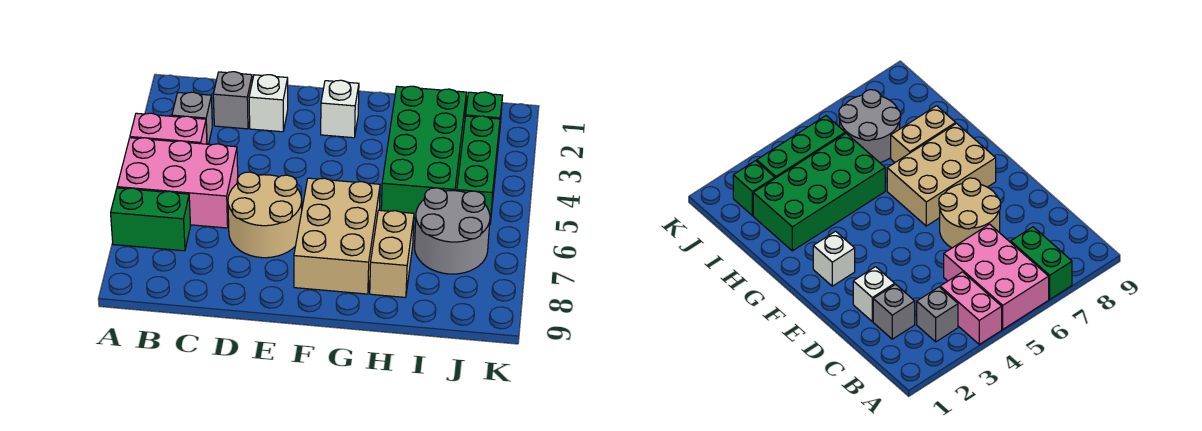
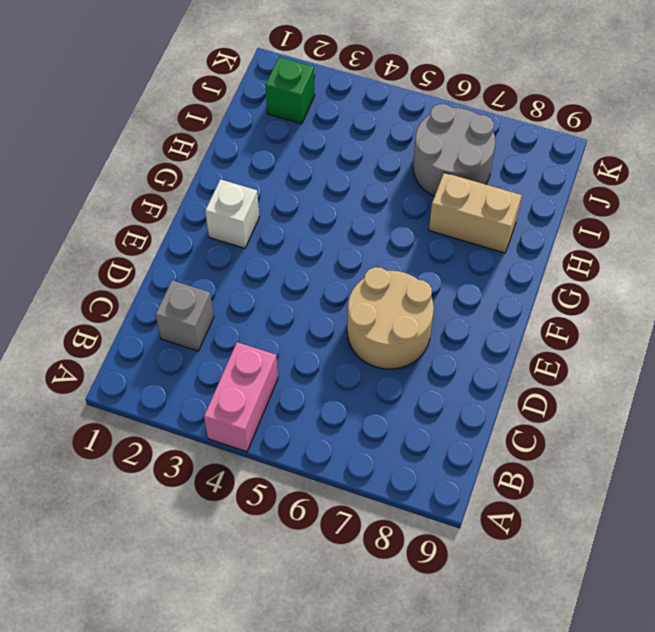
none -> pink brick A5:C6 level 1
none -> green brick A7:B7 level 1
none -> grey brick B3 level 1

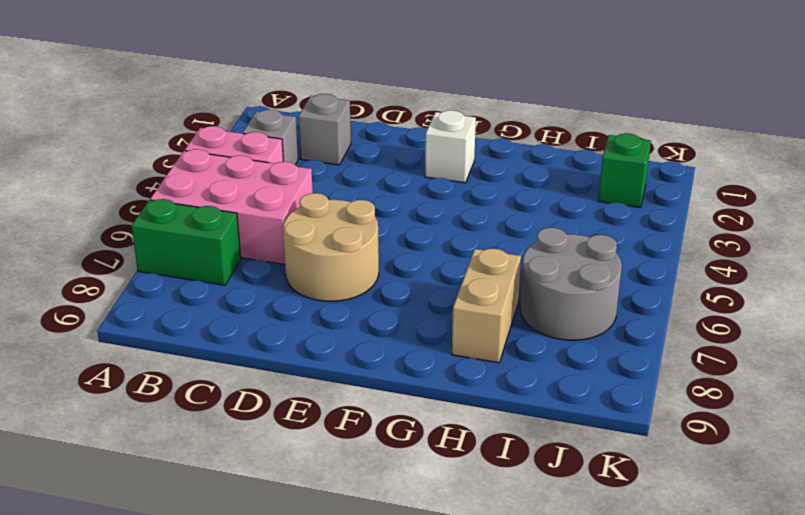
none -> white brick D2 level 1
none -> tan brick F6:G8 level 1
none -> green brick H2:I5 level 1

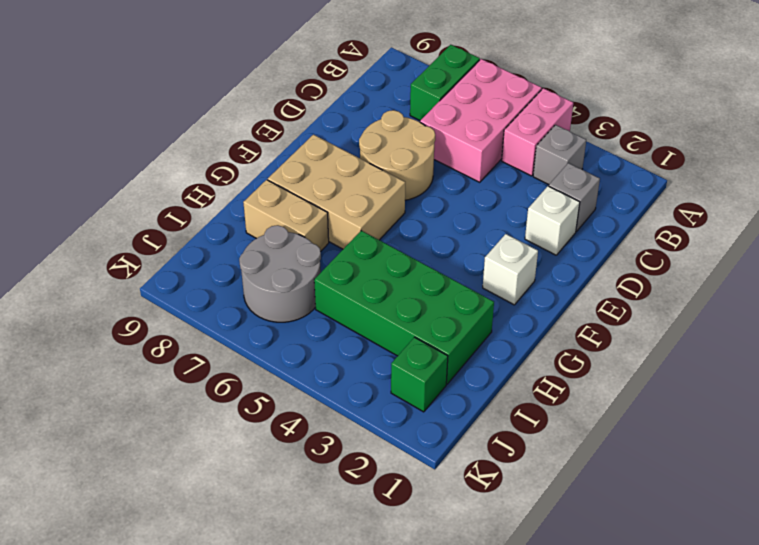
none -> green brick J3:J5 level 1

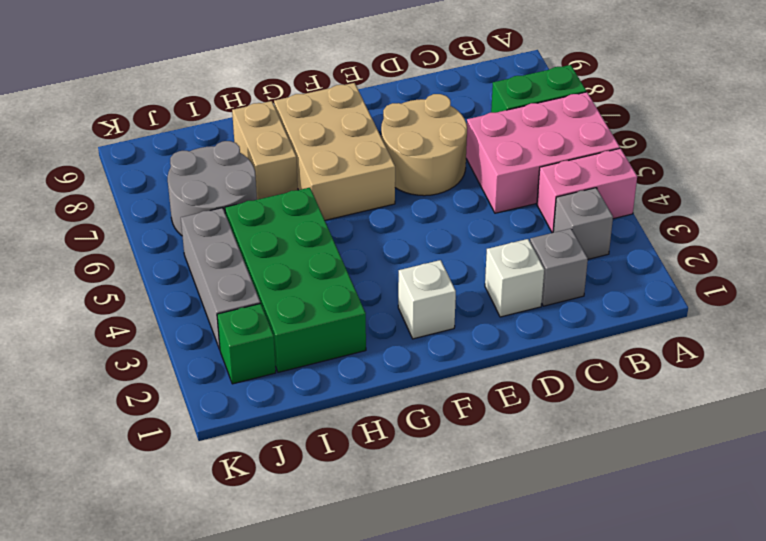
grey brick J3:J5 level 1 -> green brick J3:J5 level 1

